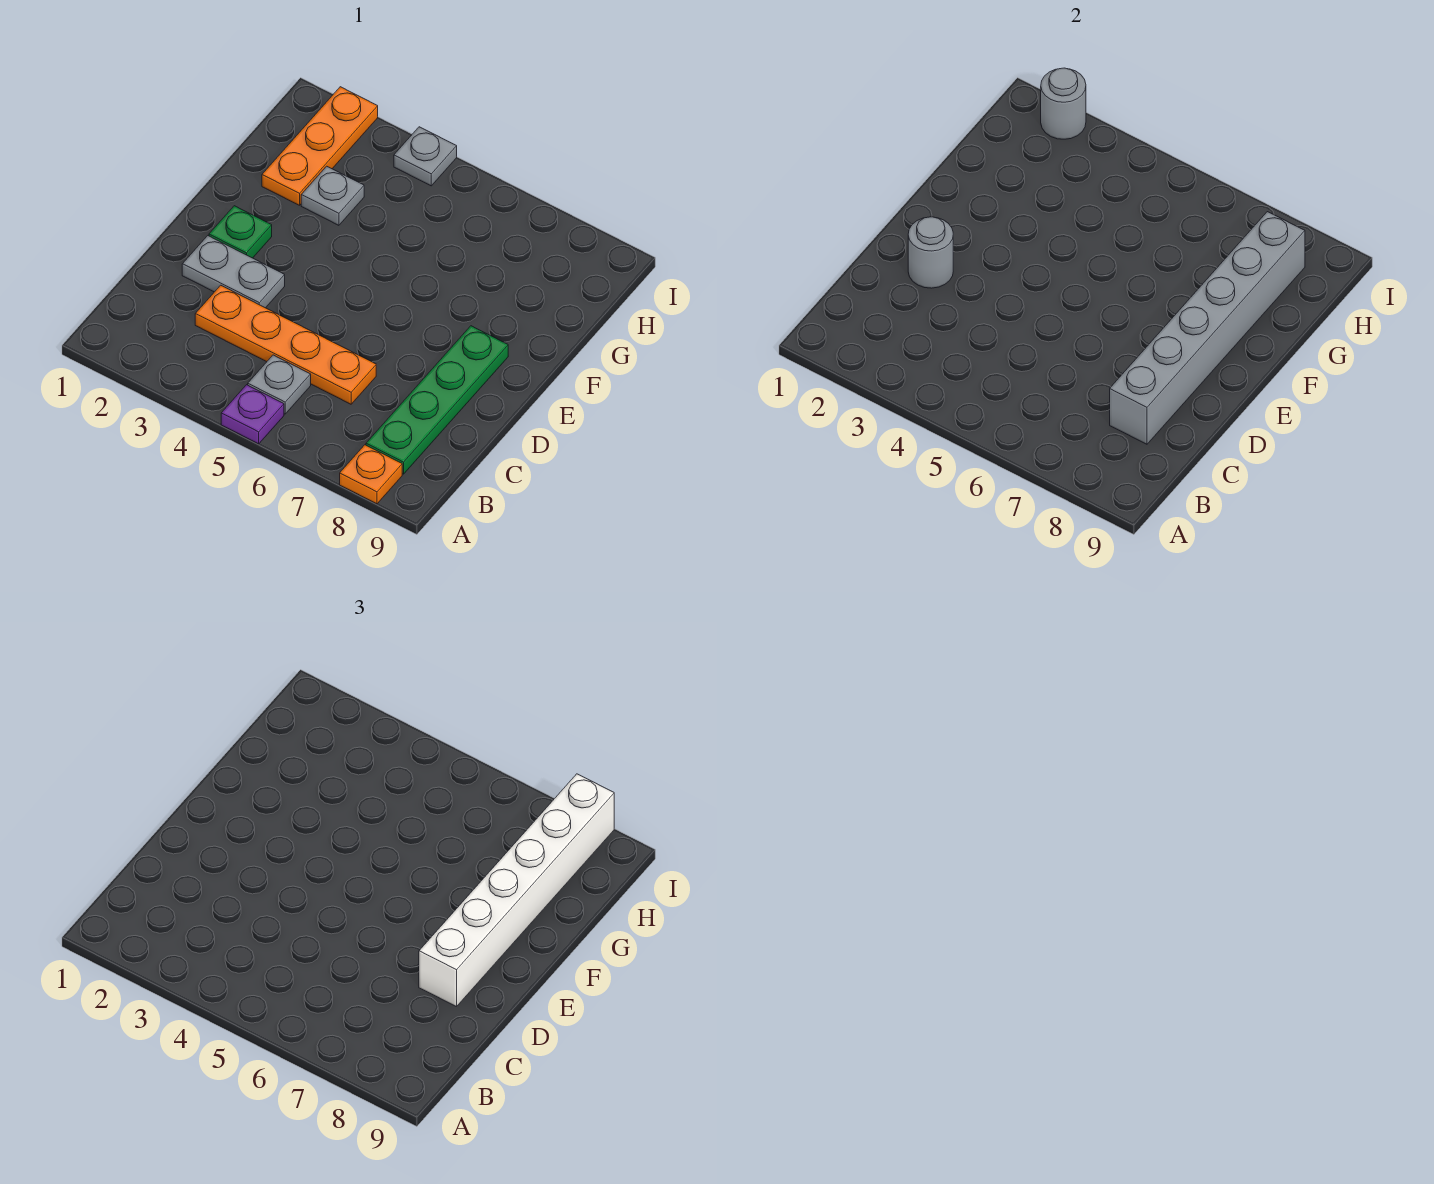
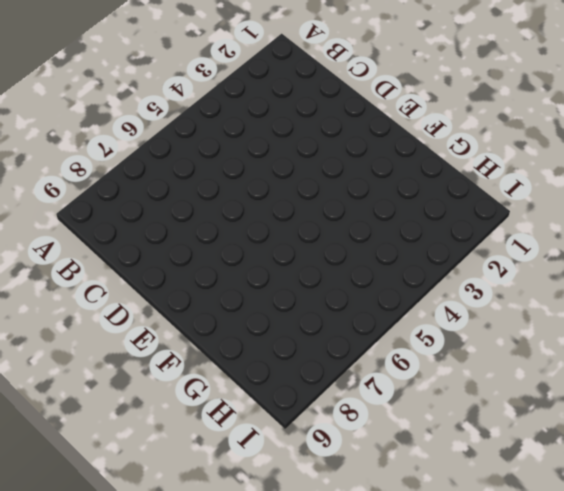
none -> purple plate A5 level 1
none -> orange plate A8 level 1
none -> grey plate B5 level 1

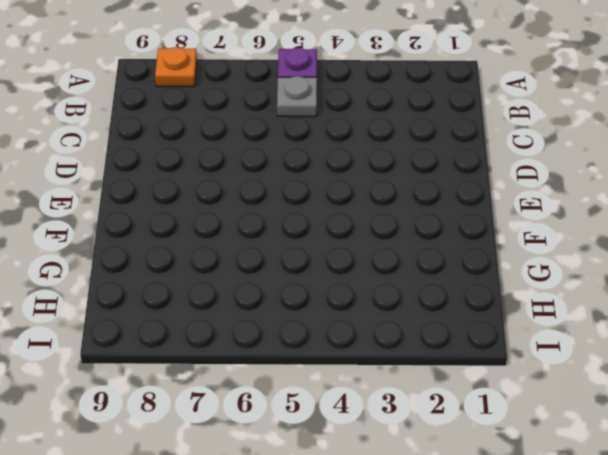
none -> green plate B8:E8 level 1
none -> orange plate C3:C6 level 1
none -> grey plate D2:D3 level 1

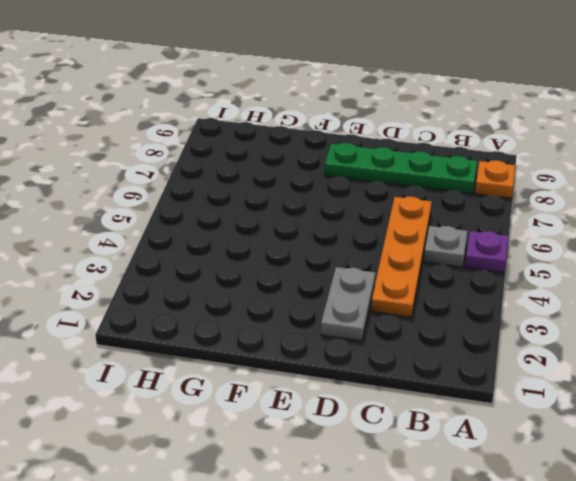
none -> green plate E2 level 1
none -> orange plate G2:I2 level 1
none -> grey plate G3 level 1

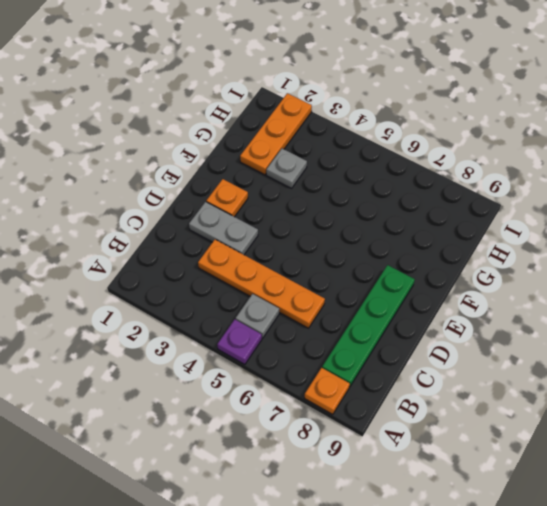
orange plate E2 level 1 -> green plate E2 level 1
none -> grey plate I4 level 1
none -> grey brick C8:H8 level 2
none -> grey round brick D2 level 2

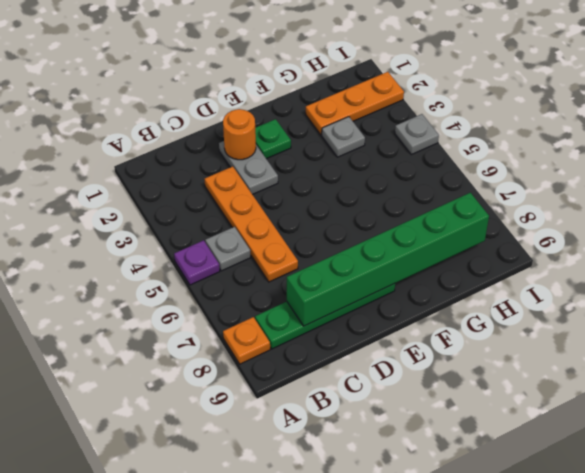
green brick C8:H8 level 2 -> grey brick C8:H8 level 2
orange round brick D2 level 2 -> grey round brick D2 level 2
none -> grey round brick I2 level 2
none -> white brick D8:I8 level 3

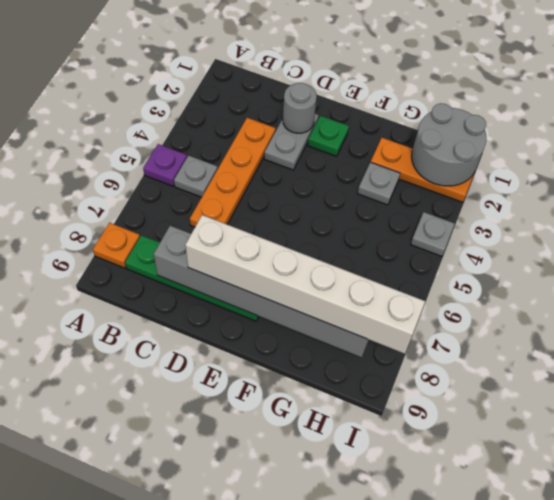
grey round brick H1:I2 level 2 -> grey round brick I2 level 2

